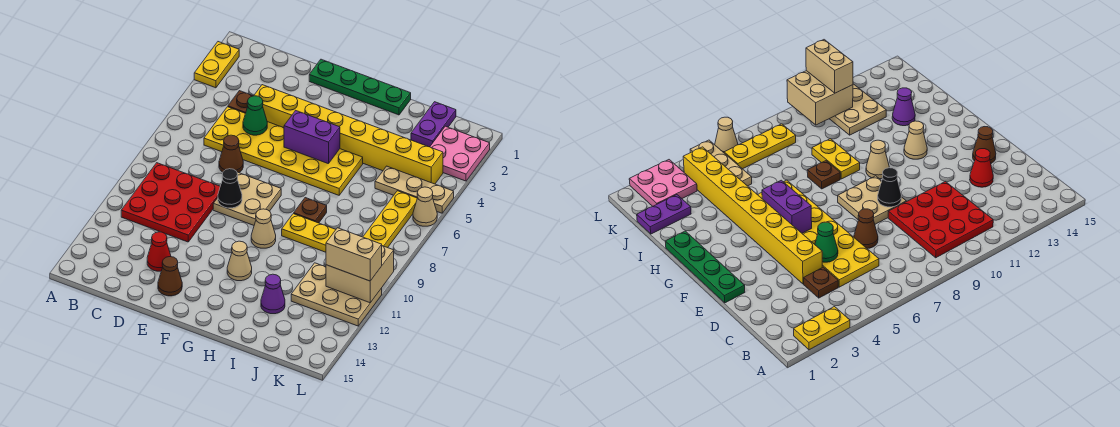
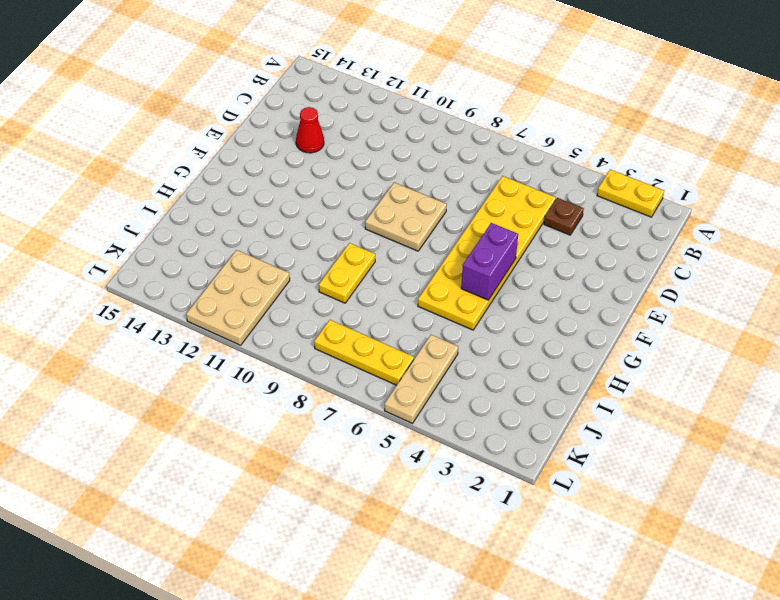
none -> red plate B9:D11 level 1
none -> yellow brick D4:K4 level 1
none -> brown cone D7 level 1

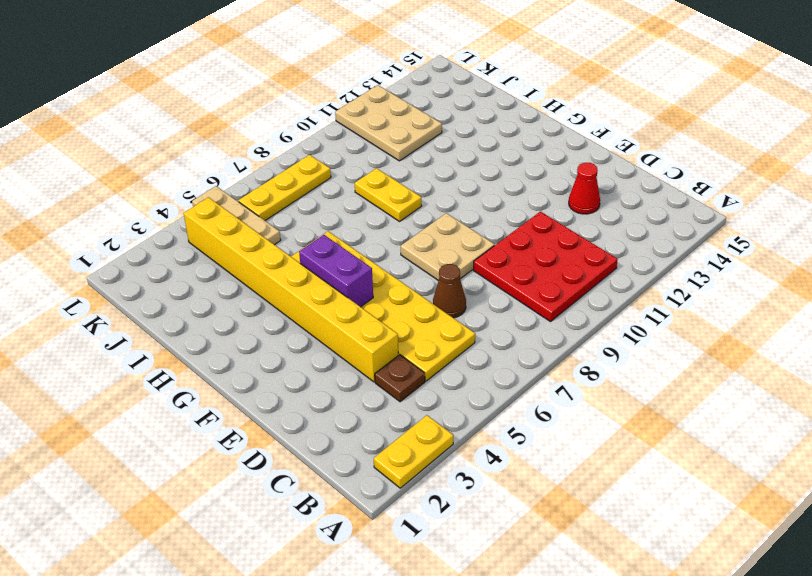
none -> green plate E1:H1 level 1
none -> brown cone E14 level 1
none -> tan cone G10 level 1

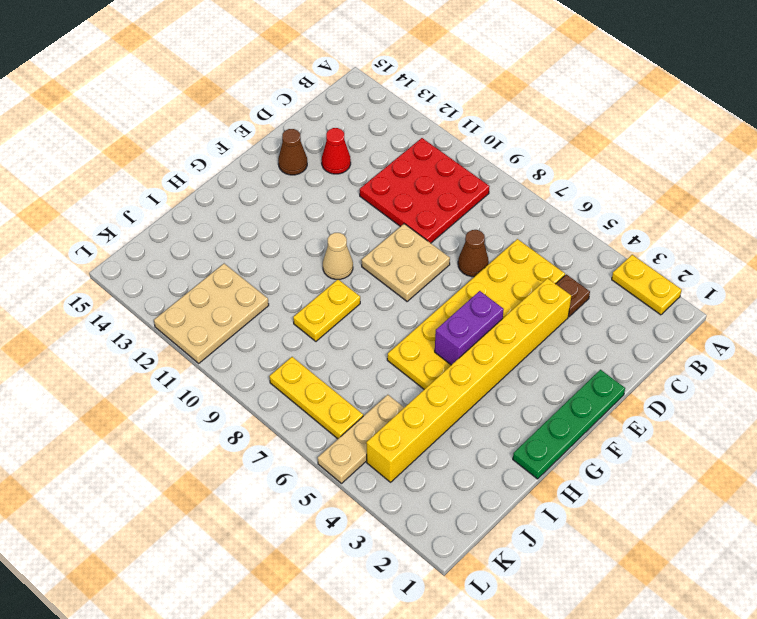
none -> tan cone G12 level 1
none -> brown plate H8 level 1
none -> purple cone I13 level 1

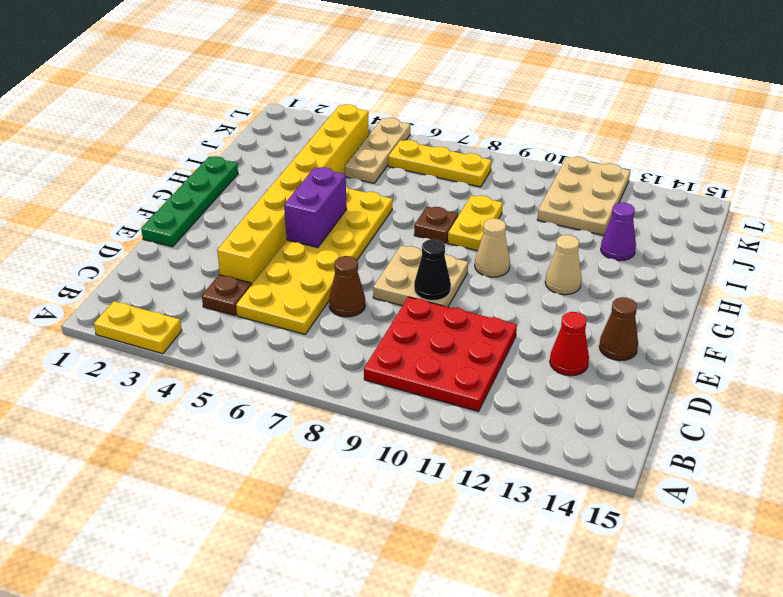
none -> purple plate J1:J2 level 1
none -> pink plate K2:L3 level 1
none -> tan cone L6 level 1

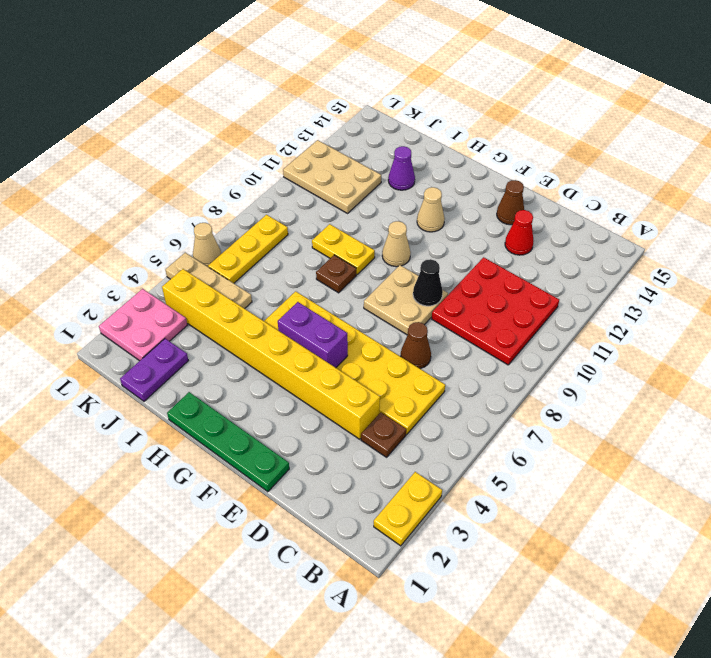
none -> green cone D5 level 2
none -> tan brick K10:L11 level 2
none -> tan brick K11:L11 level 3

